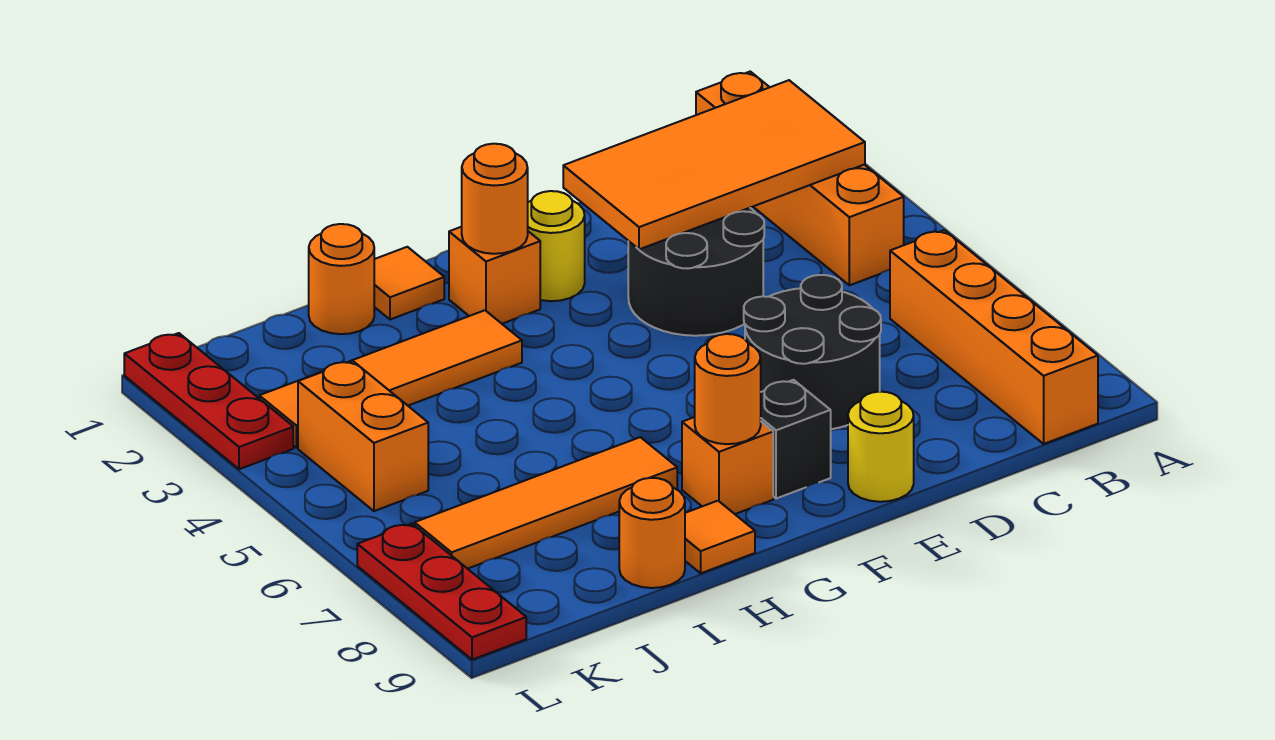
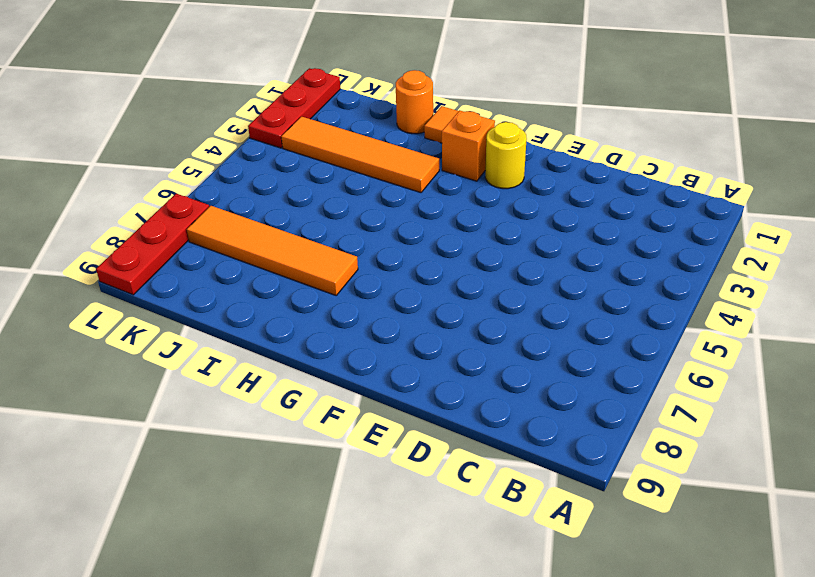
none -> orange brick B1:B4 level 1
none -> orange brick B6:B9 level 1
none -> black round brick D3:E4 level 1

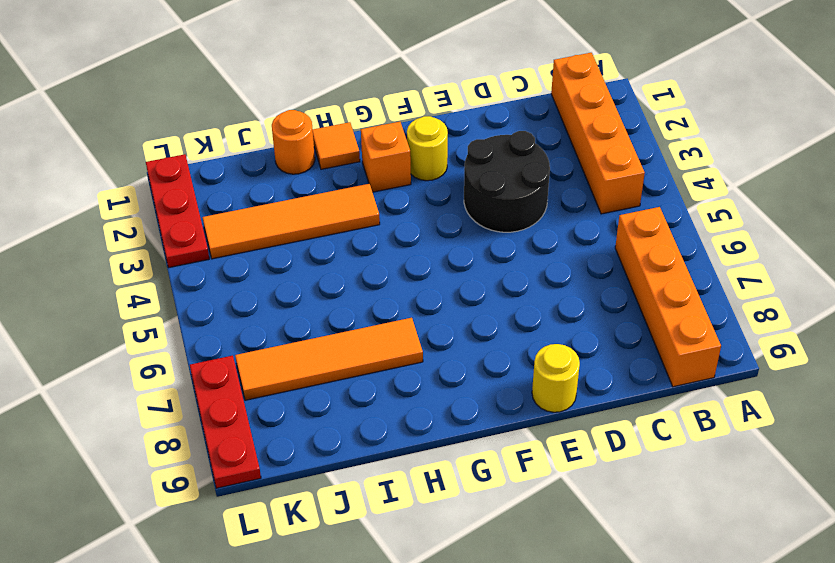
none -> black round brick D6:E7 level 1
none -> black brick F8 level 1
none -> orange brick G8 level 1

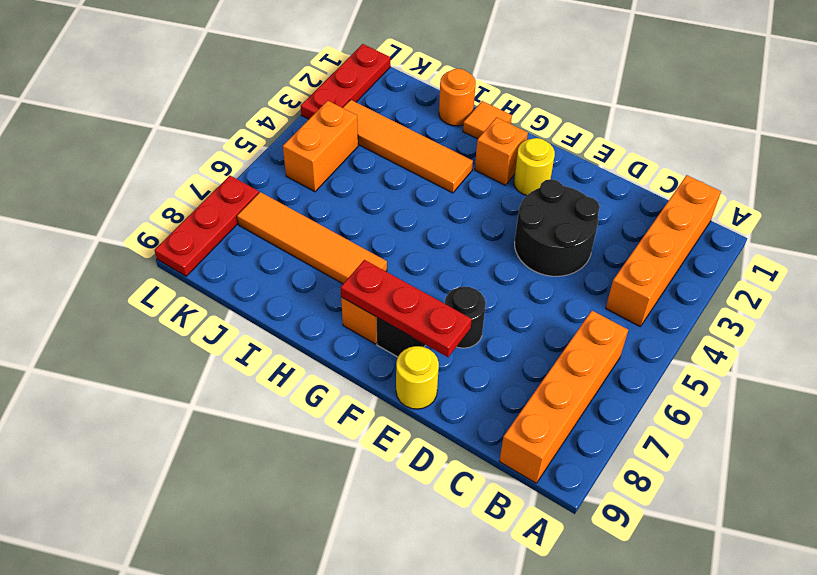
black round brick E7 level 1 -> black round brick D6:E7 level 1
red plate E8:G8 level 2 -> orange round brick G8 level 2
none -> orange tile H9 level 1
none -> orange round brick I9 level 1
none -> orange tile B2:E3 level 2

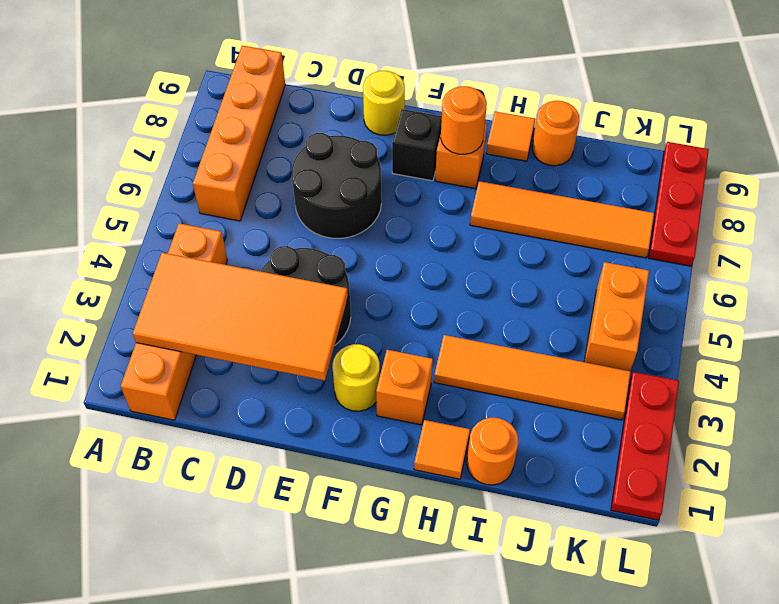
none -> orange round brick G2 level 2

